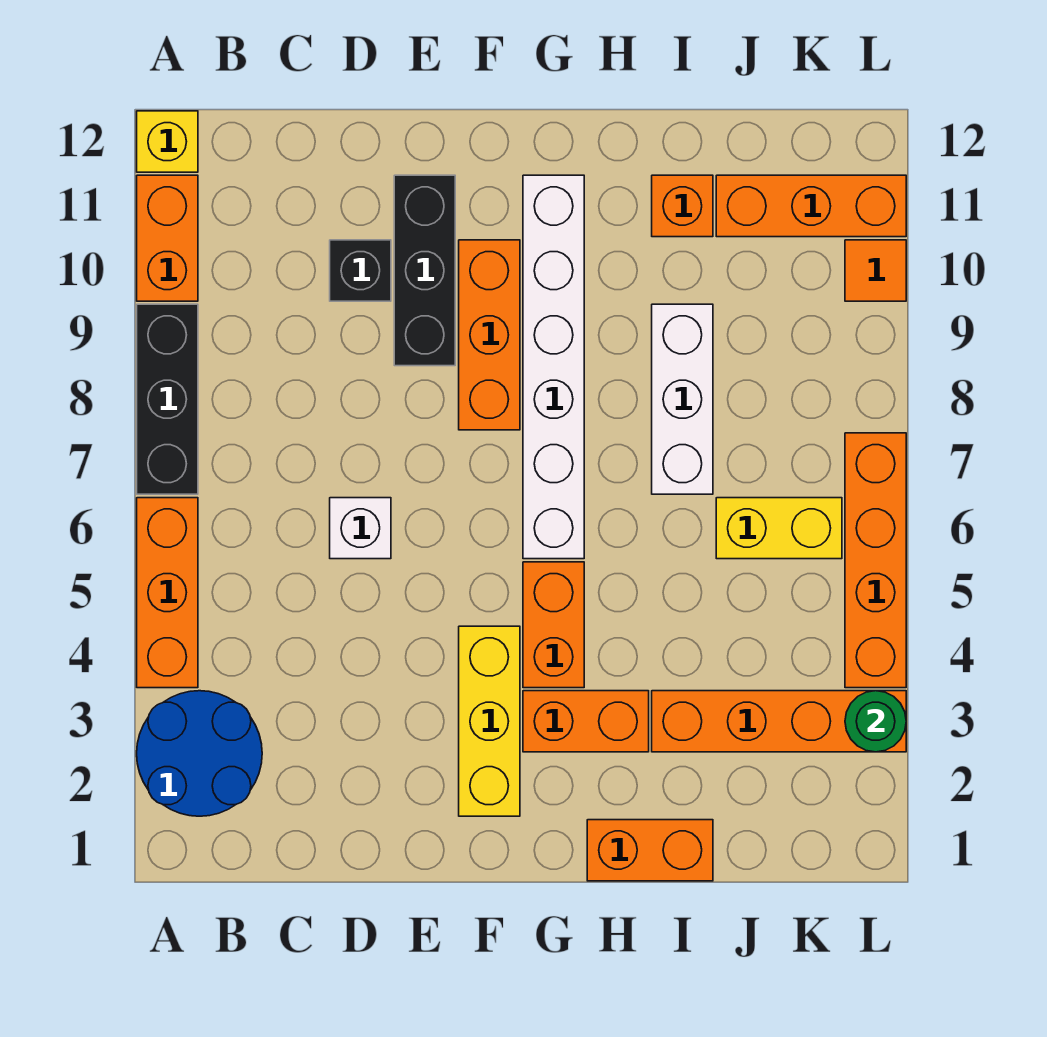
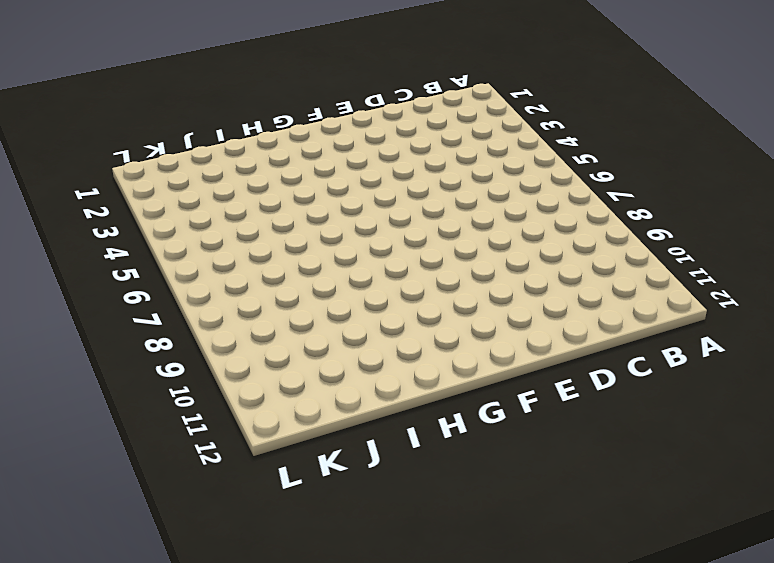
none -> blue round brick A2:B3 level 1
none -> orange brick A4:A6 level 1
none -> black brick A7:A9 level 1

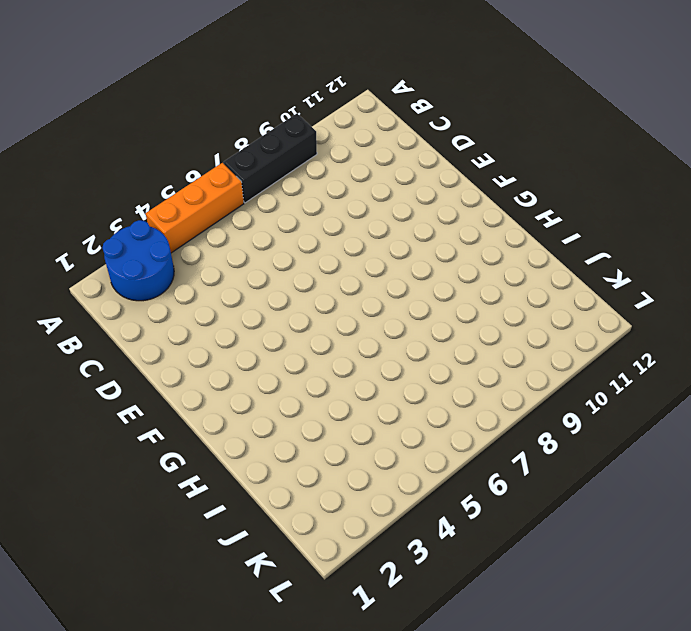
none -> orange brick A10:A11 level 1
none -> yellow brick A12 level 1
none -> white brick D6 level 1

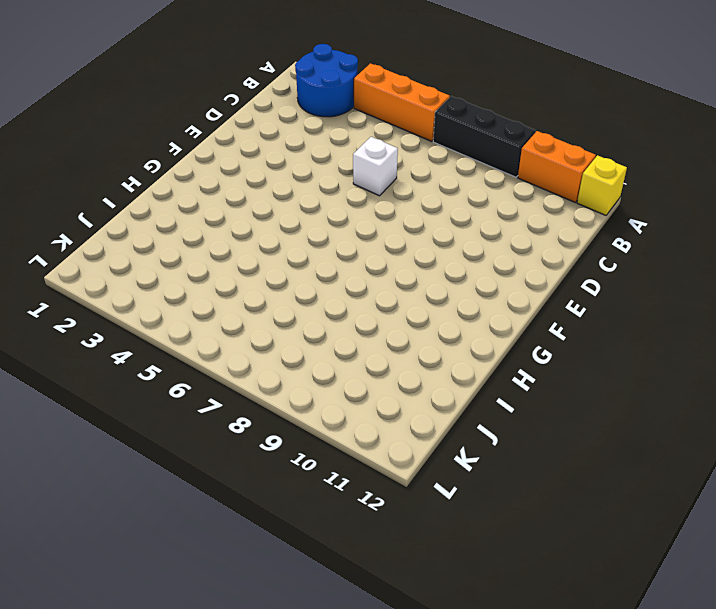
none -> black brick D10 level 1
none -> black brick E9:E11 level 1
none -> yellow brick F2:F4 level 1

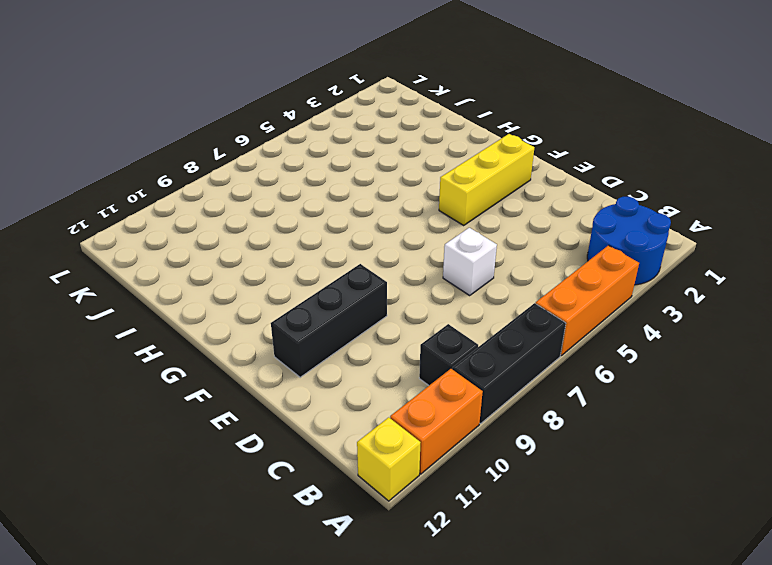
black brick B9 level 1 -> black brick D10 level 1
none -> orange brick F8:F10 level 1
none -> orange brick G3:H3 level 1
none -> orange brick G4:G5 level 1

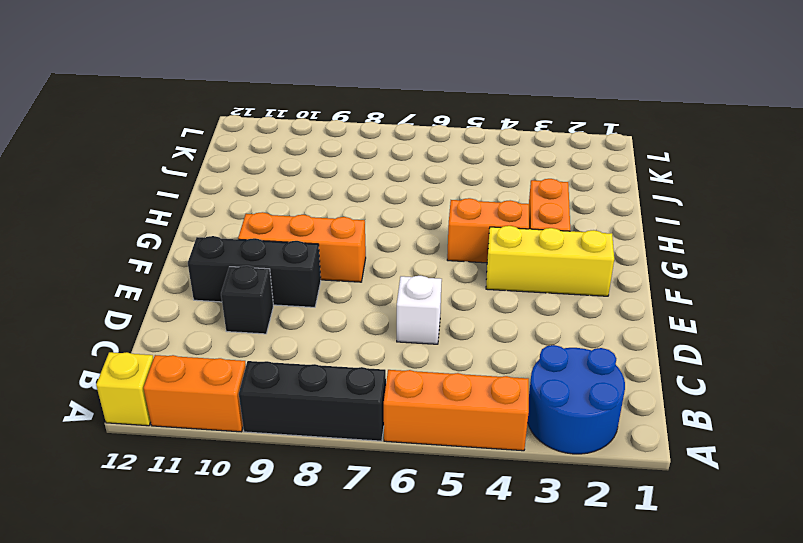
none -> white brick G6:G11 level 1
none -> orange brick H1:I1 level 1
none -> orange brick I3:L3 level 1

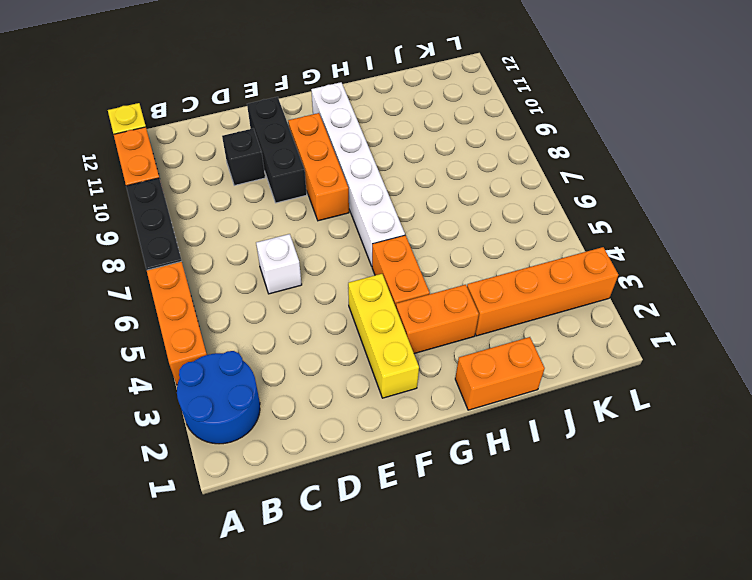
none -> white brick I7:I9 level 1
none -> orange brick I11 level 1
none -> yellow brick J6:K6 level 1

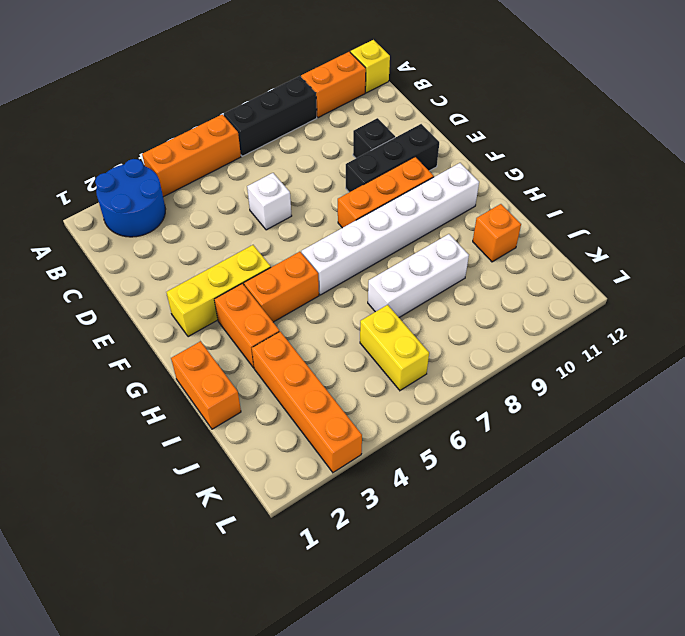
none -> orange brick J11:L11 level 1
none -> orange brick L4:L7 level 1
none -> orange tile L10 level 1

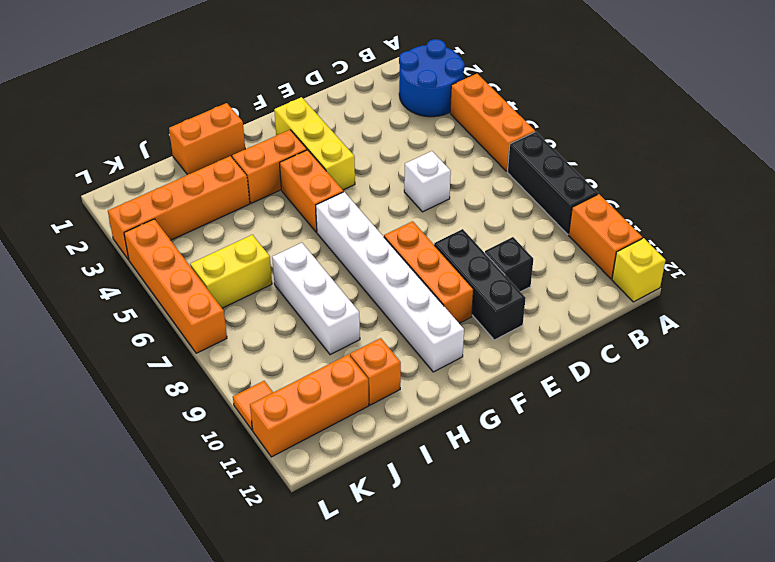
none -> green round brick L3 level 2

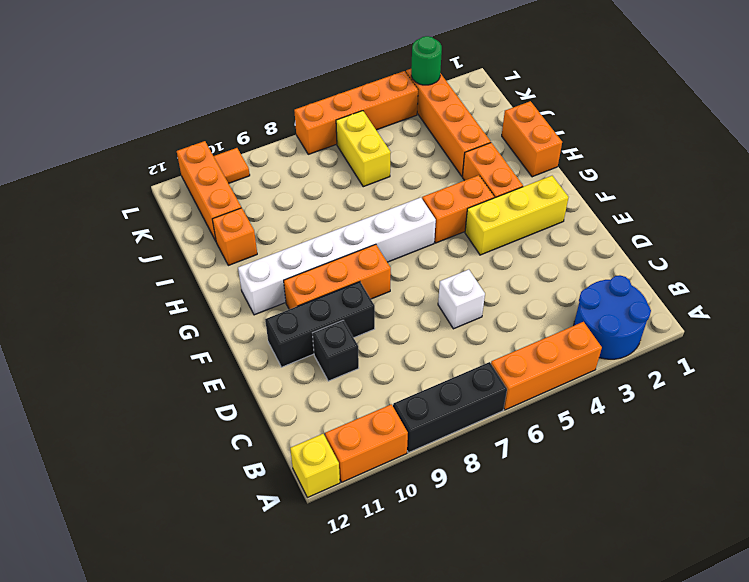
none -> white brick I7:I9 level 1

